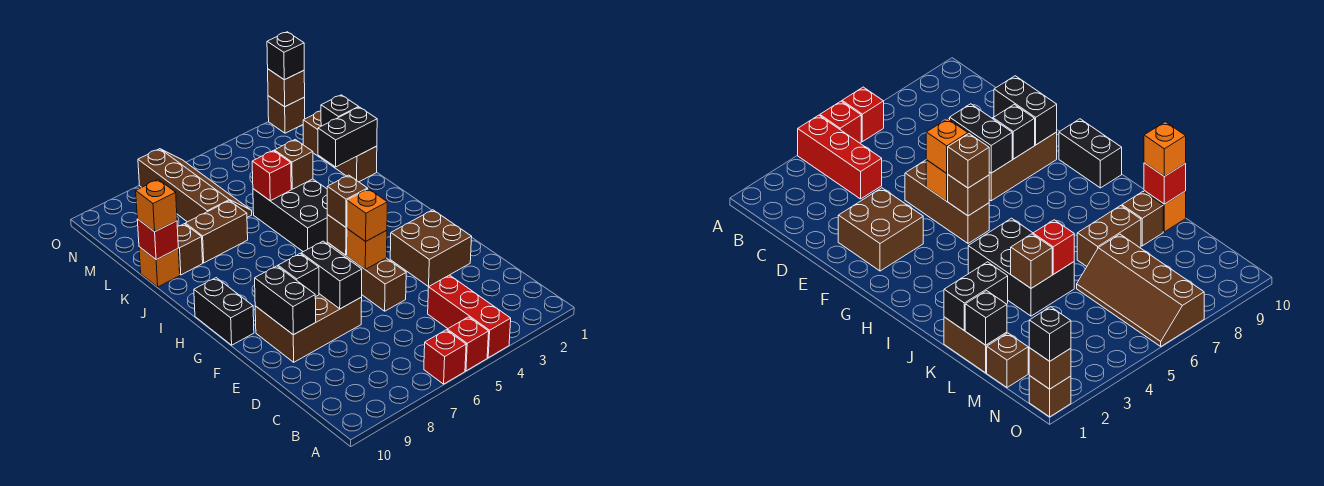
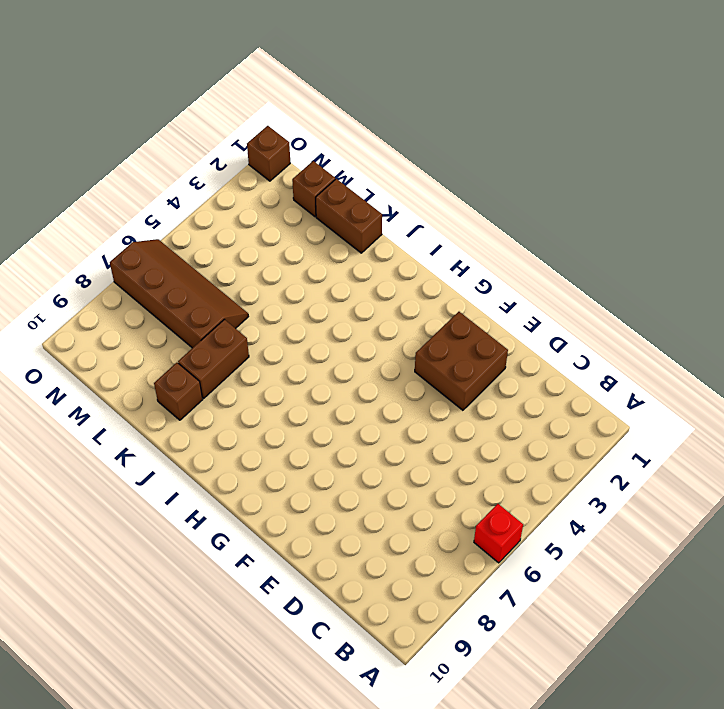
none -> red brick A4:C4 level 1
none -> red brick A5 level 1
none -> brown brick E5:G5 level 1
none -> brown brick E7:F9 level 1

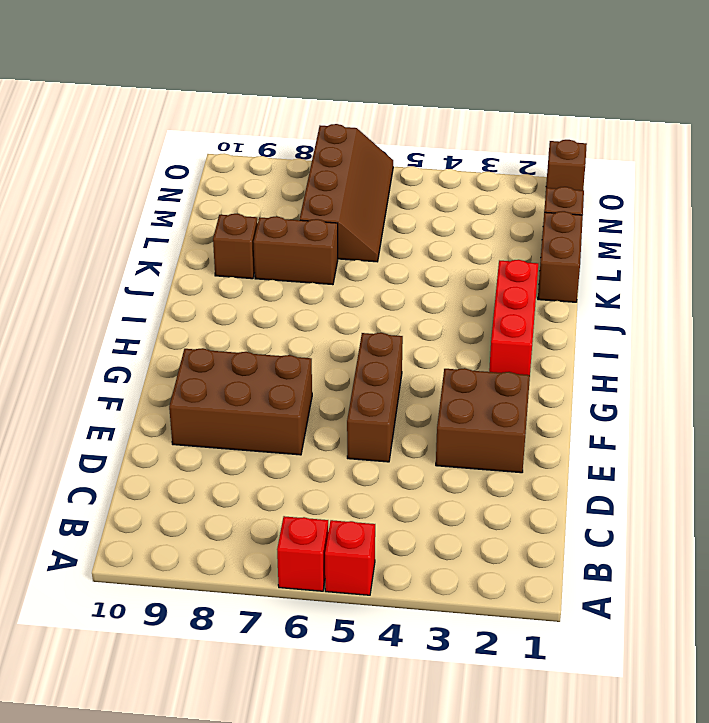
red brick H2:J2 level 1 -> red brick A4:C4 level 1
none -> black brick G10:H10 level 1
none -> black brick I4:K5 level 1
none -> orange brick K10 level 1
none -> black brick E7:F7 level 2

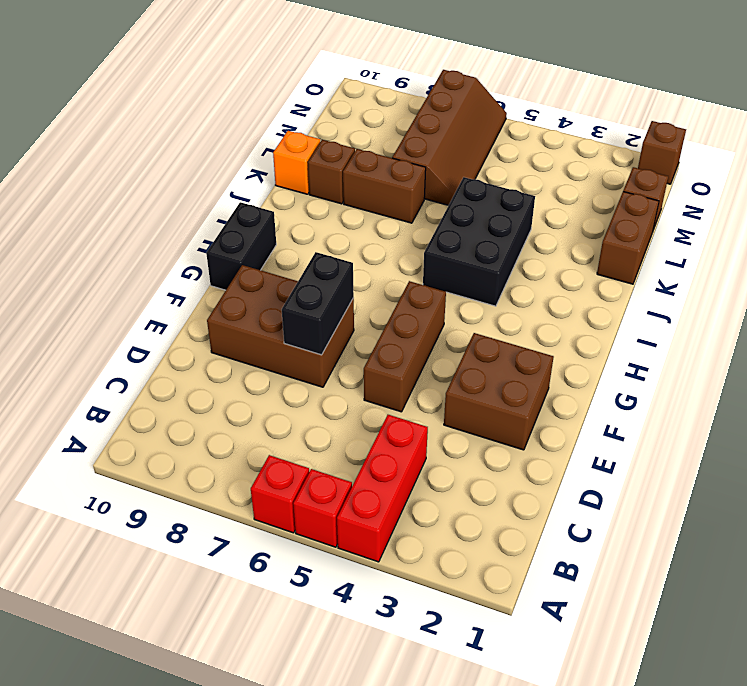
none -> black brick E9:F9 level 2
none -> orange brick F5 level 2
none -> black brick F8 level 2
none -> brown brick G5 level 2

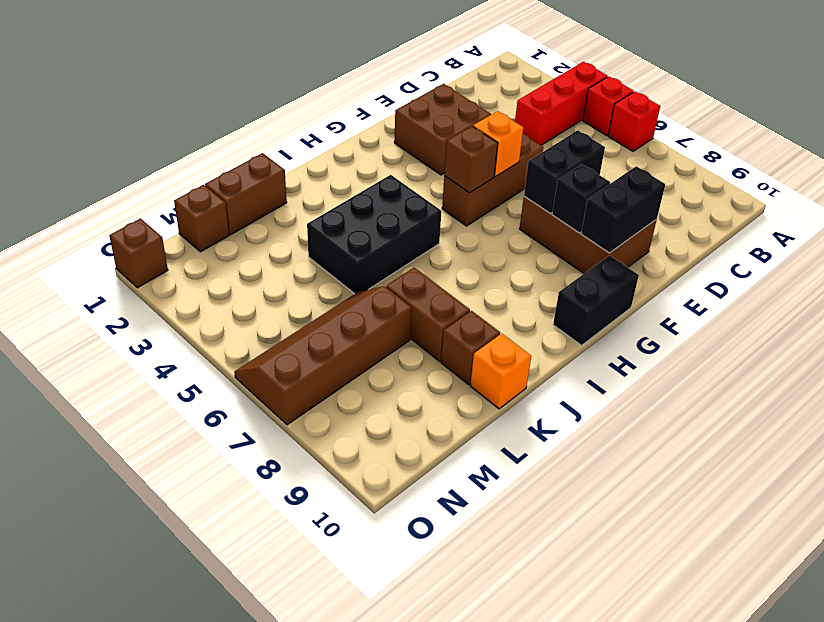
none -> black brick K1:K2 level 2
none -> brown brick K4 level 2
none -> red brick K5 level 2
none -> red brick K10 level 2

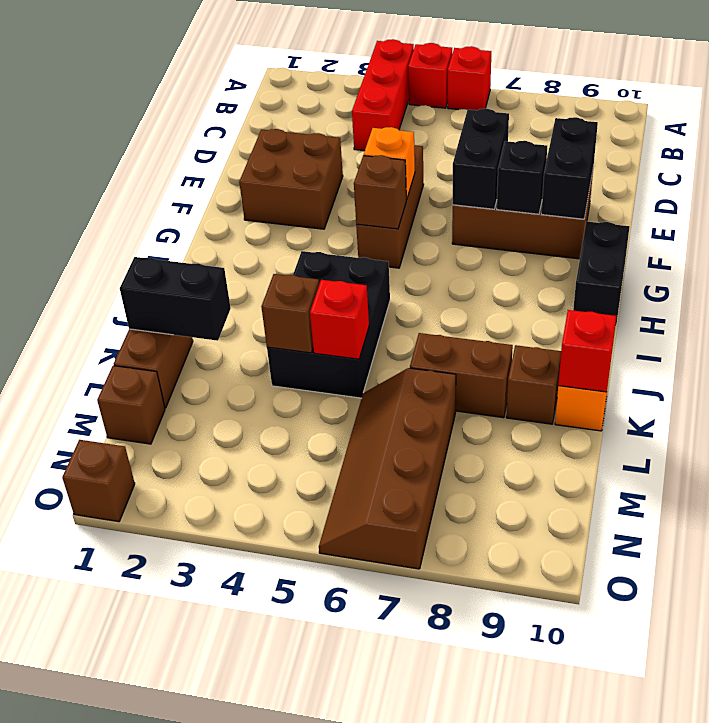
none -> black brick L1 level 2
none -> brown brick O1 level 2
none -> orange brick F5 level 3
none -> brown brick G5 level 3

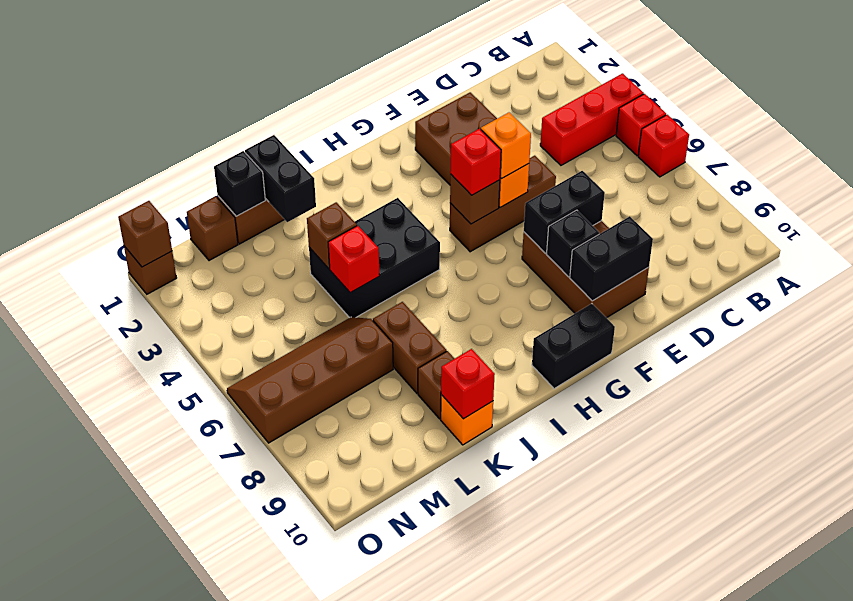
red brick G5 level 3 -> brown brick G5 level 3
none -> orange brick K10 level 3
none -> black brick O1 level 3

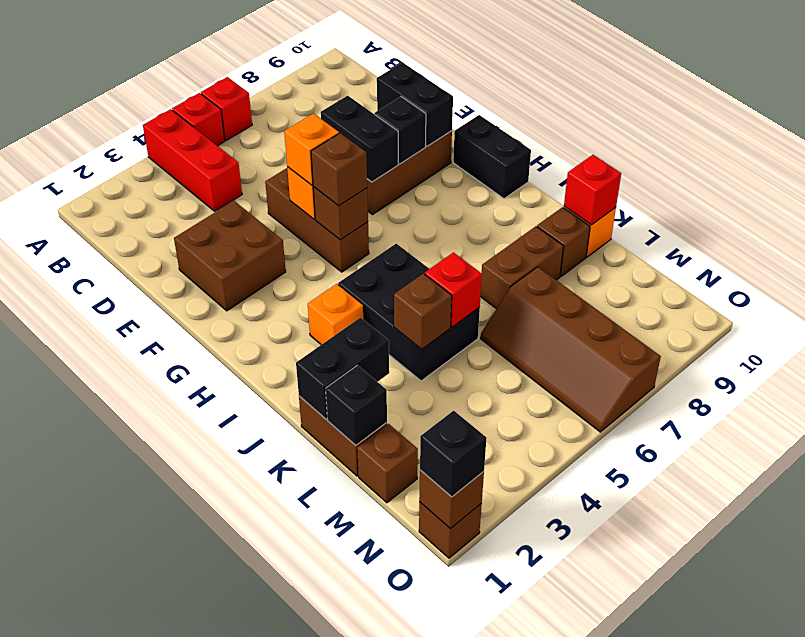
orange brick I3 level 1 -> orange brick K10 level 3

